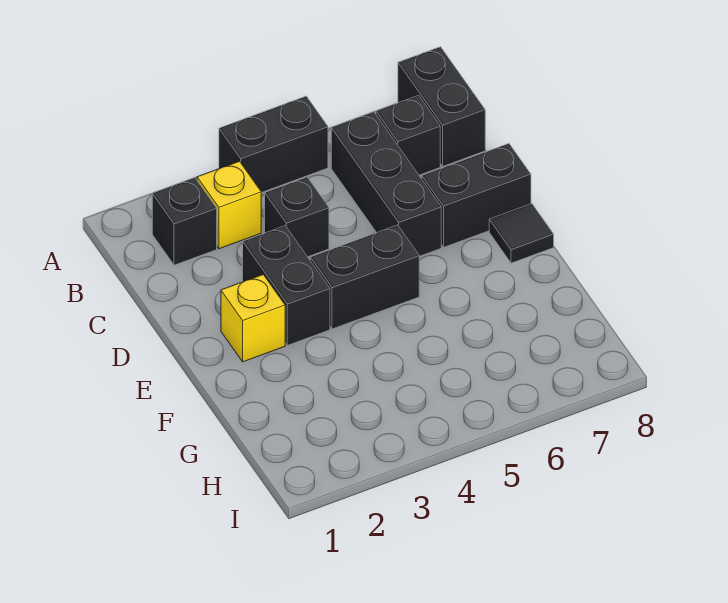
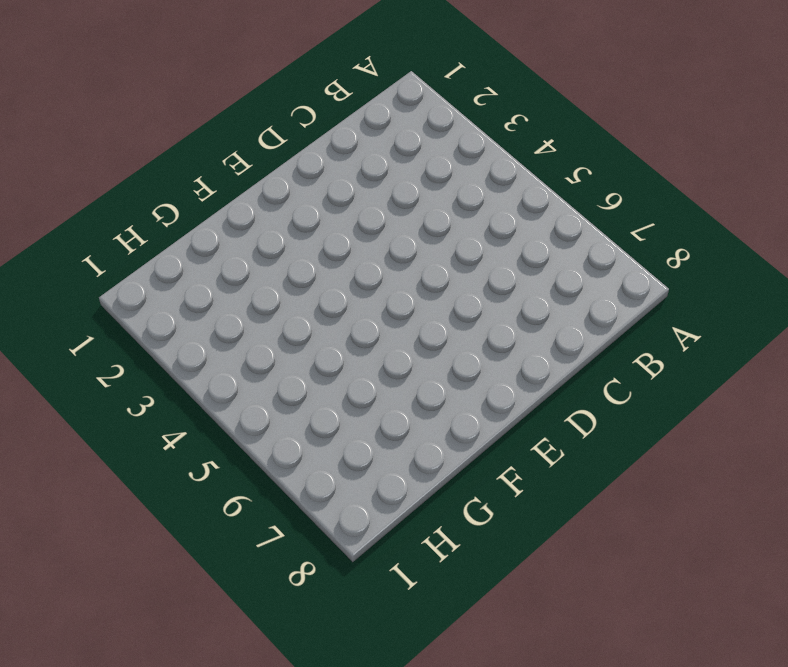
none -> black brick A4:A5 level 1
none -> black brick A8:B8 level 1
none -> black brick B2 level 1

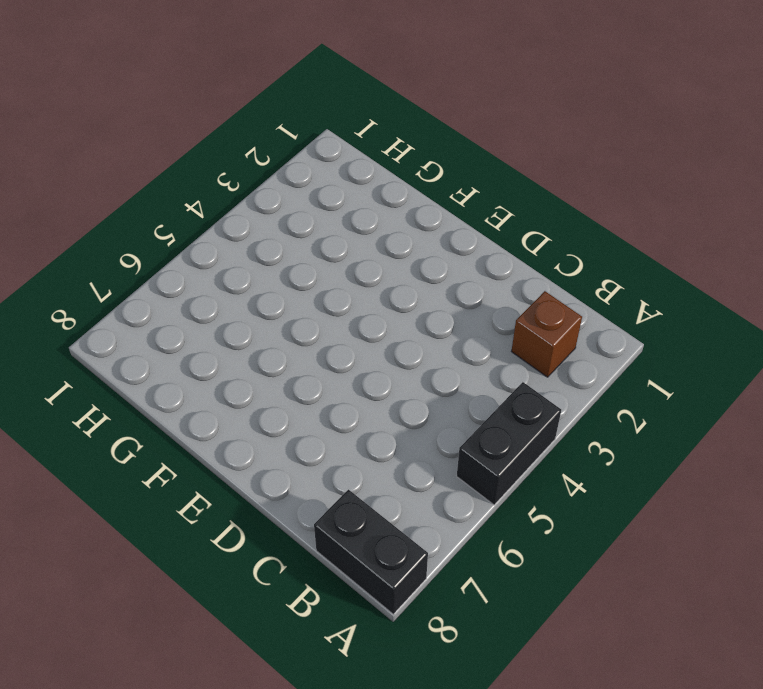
brown brick B2 level 1 -> black brick B2 level 1
none -> yellow brick B3 level 1
none -> black brick B6:D6 level 1
none -> black brick B7 level 1

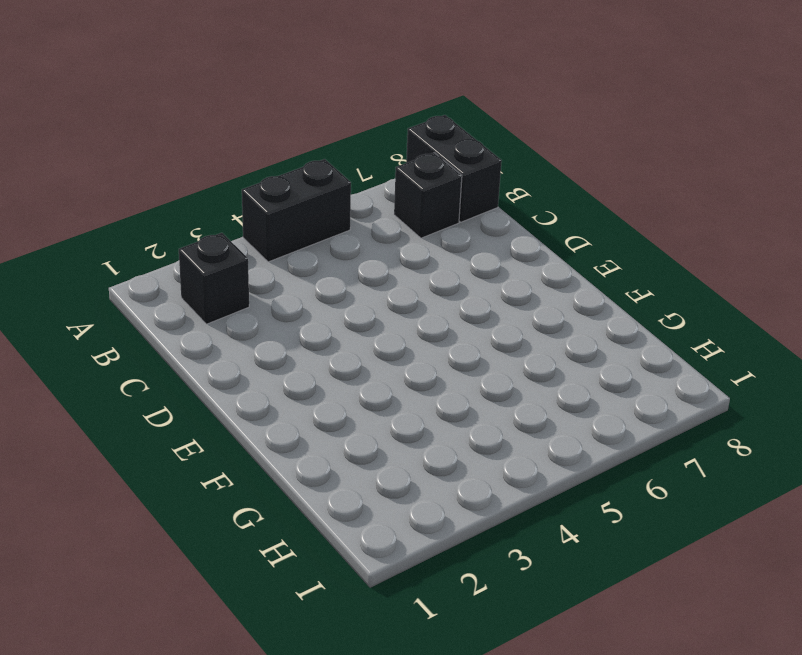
none -> yellow brick B3 level 1
none -> black brick B6:D6 level 1
none -> black brick C4 level 1

